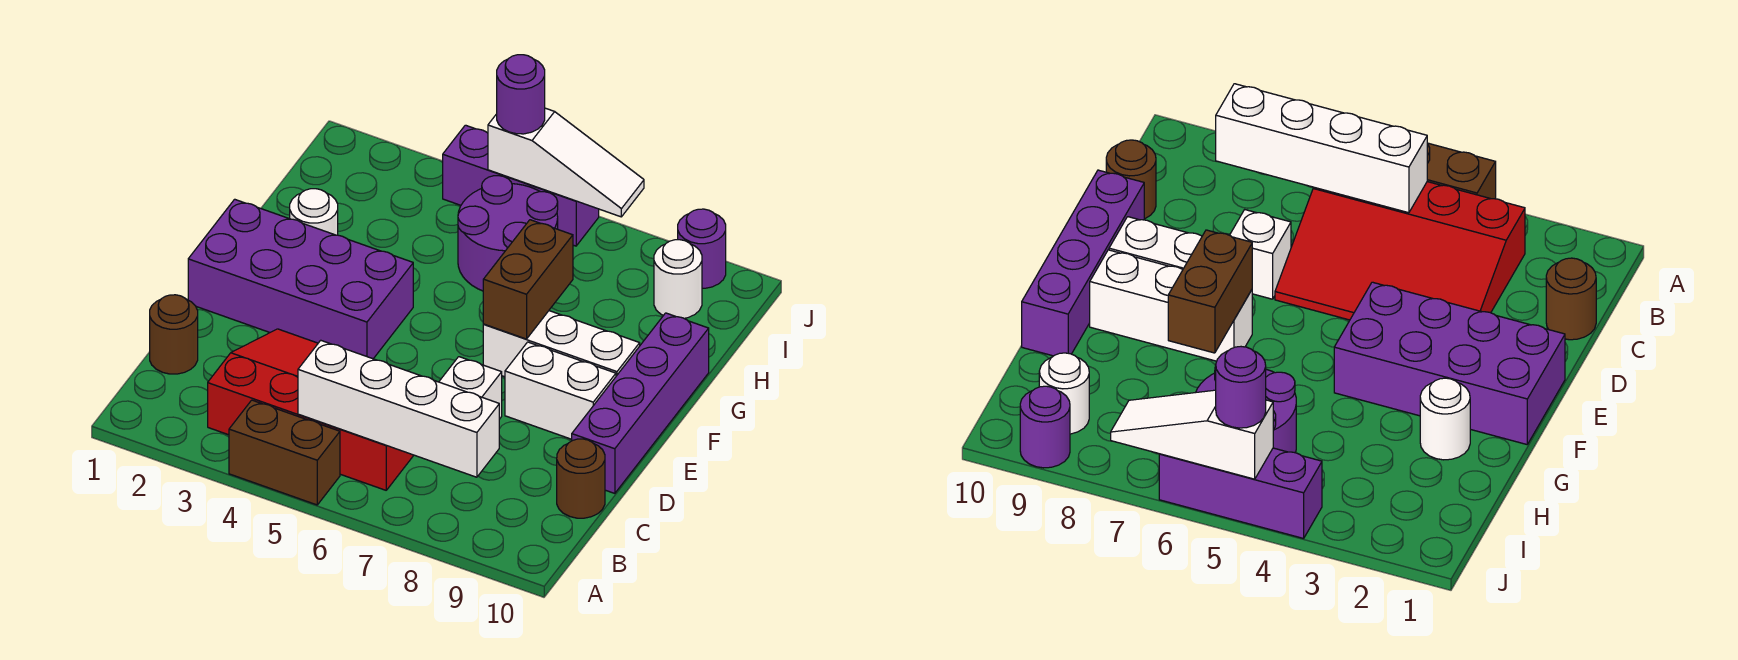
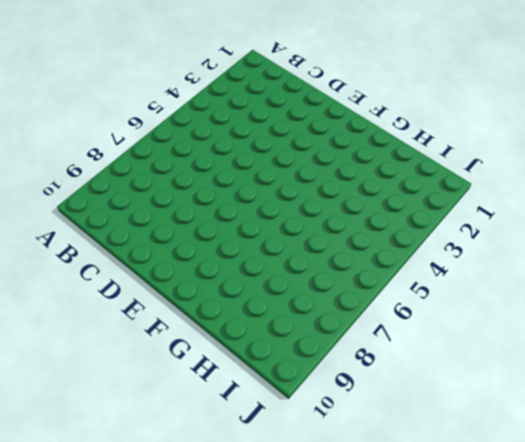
none -> brown brick A4:A5 level 1
none -> red slope B3:D6 level 1 top B
none -> brown round brick C1 level 1

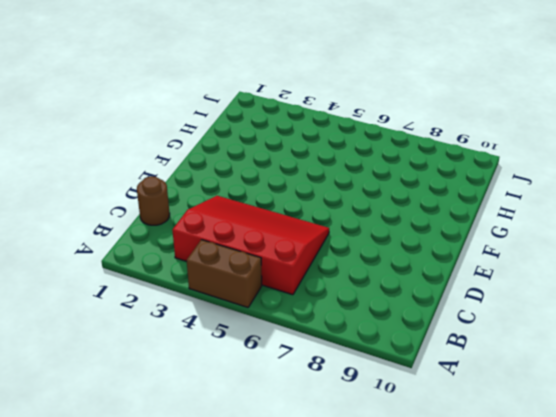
none -> brown round brick C10 level 1
none -> white brick D7 level 1
none -> purple brick D10:G10 level 1

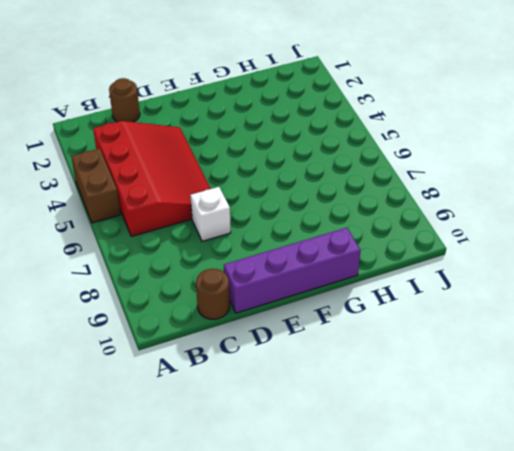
none -> purple brick E1:F4 level 1
none -> white brick E8:E9 level 1
none -> white brick F7:F9 level 1

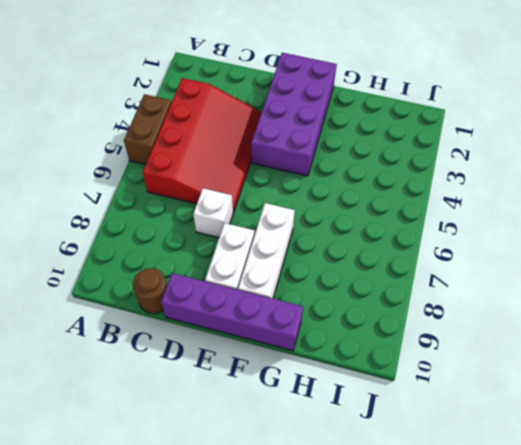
none -> brown round brick C1 level 1
none -> white round brick G2 level 1
none -> purple round brick H5:I6 level 1

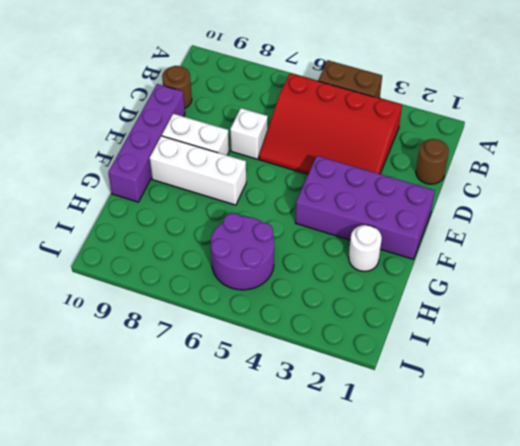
none -> white round brick I9 level 1
none -> purple brick J4:J6 level 1
none -> purple round brick J9 level 1

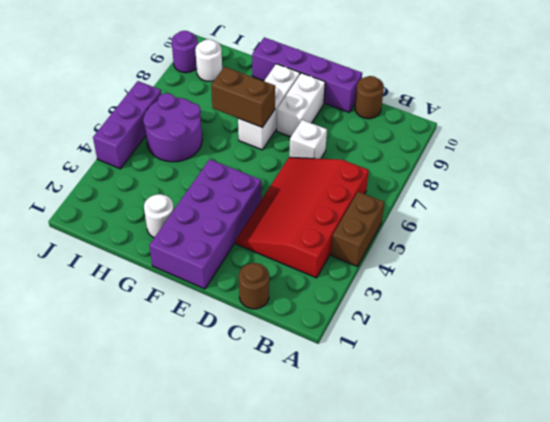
none -> white brick B5:B8 level 2
none -> white slope J5:J7 level 2 top 5
none -> purple round brick J5 level 3

